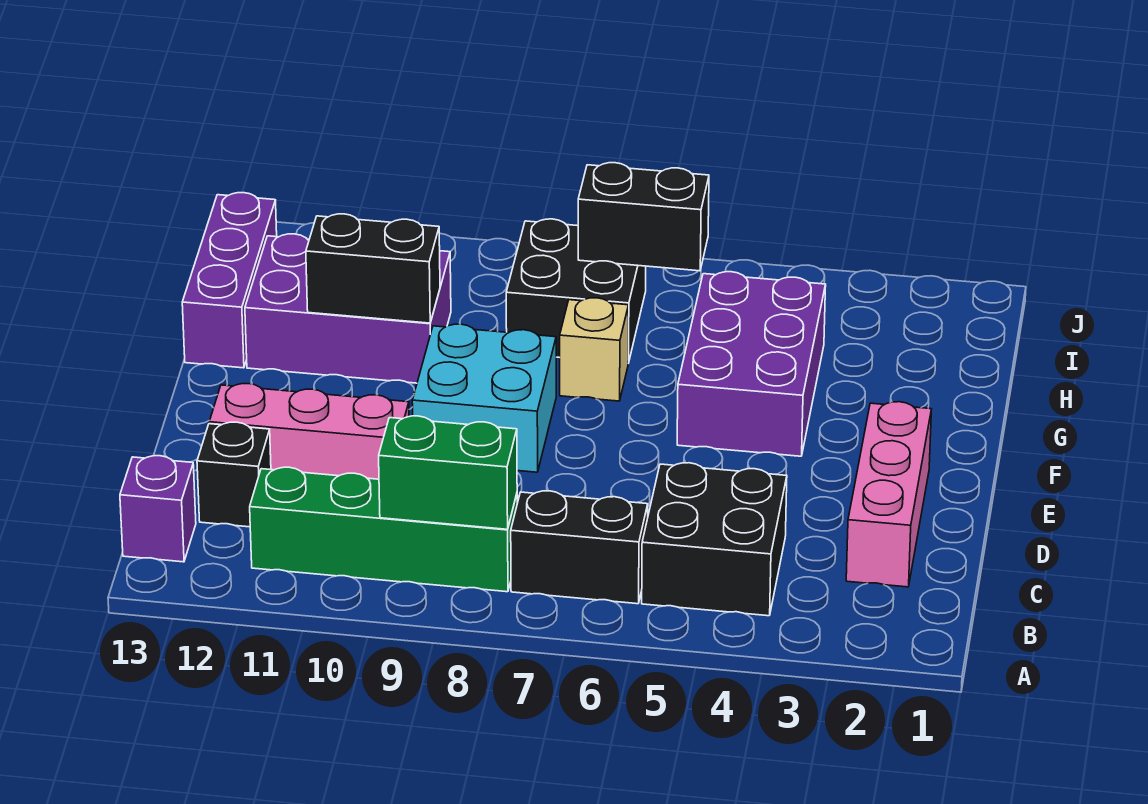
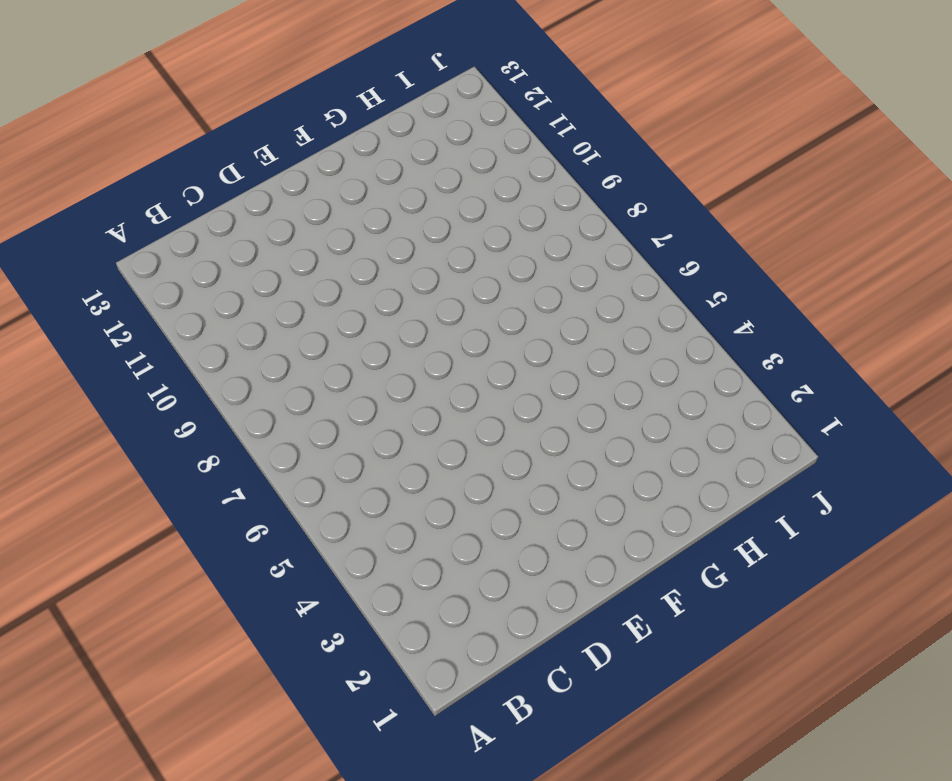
none -> black brick B4:C5 level 1
none -> black brick B6:B7 level 1
none -> green brick B8:B11 level 1

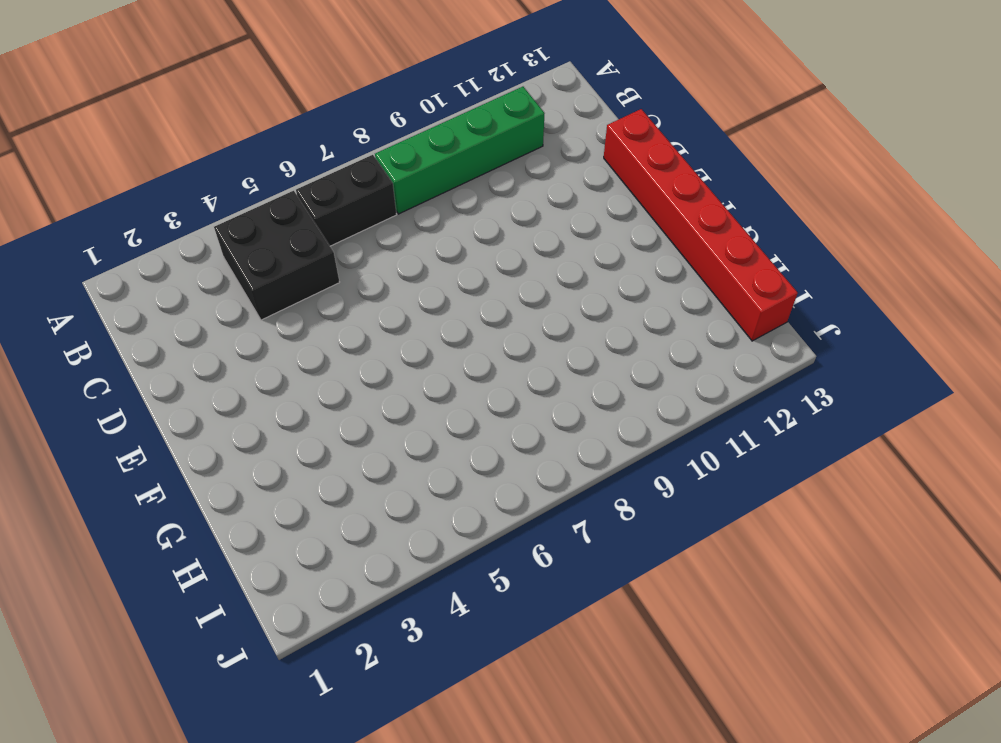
red brick D13:I13 level 1 -> purple brick G13:I13 level 1
none -> purple brick B13 level 1
none -> pink brick C2:E2 level 1
none -> black brick C12 level 1

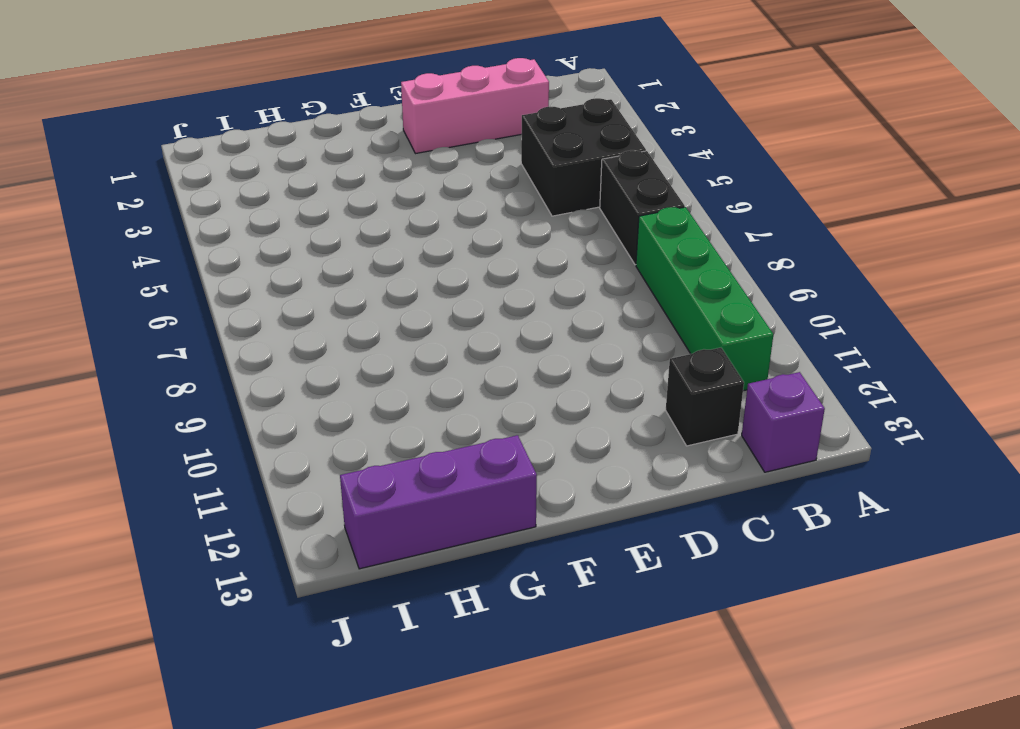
none -> pink brick D10:D12 level 1
none -> cyan brick E8:F9 level 1
none -> purple brick F4:H5 level 1

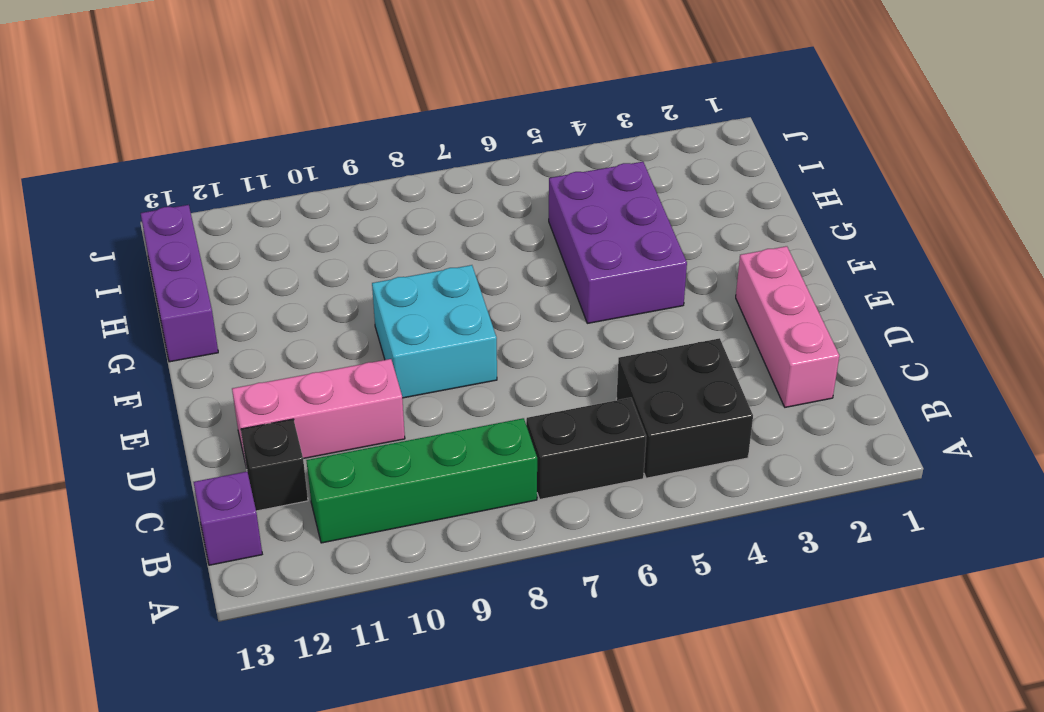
none -> tan brick G7 level 1
none -> purple brick G10:H12 level 1
none -> black brick H7:I8 level 1

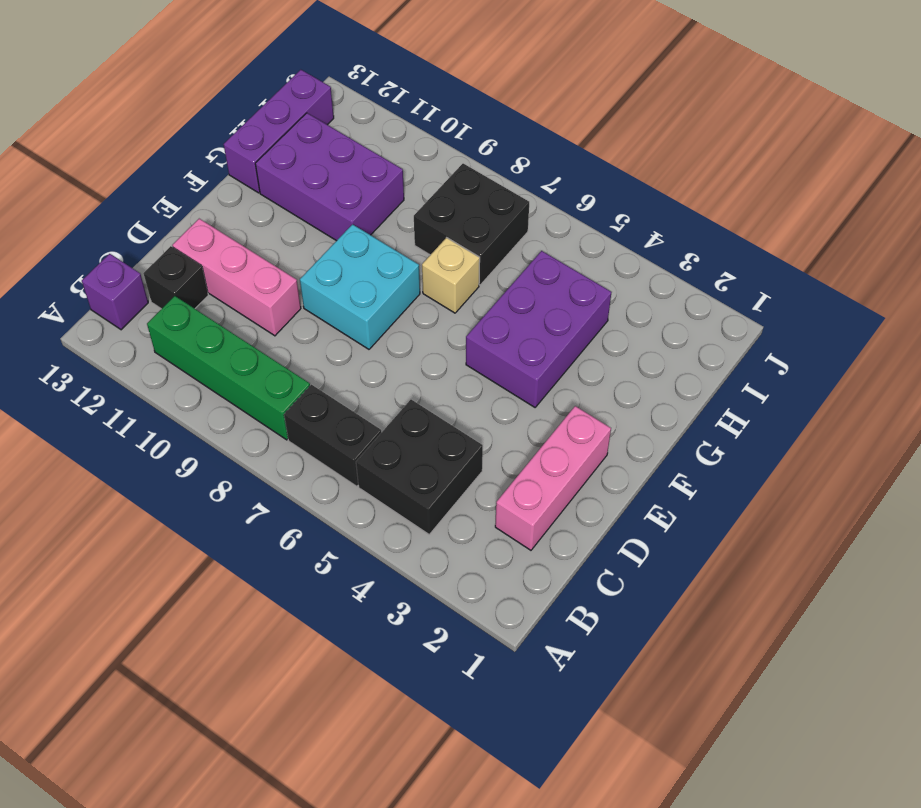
none -> green brick B8:B9 level 2
none -> black brick G10:G11 level 2
none -> black brick I6:I7 level 2

